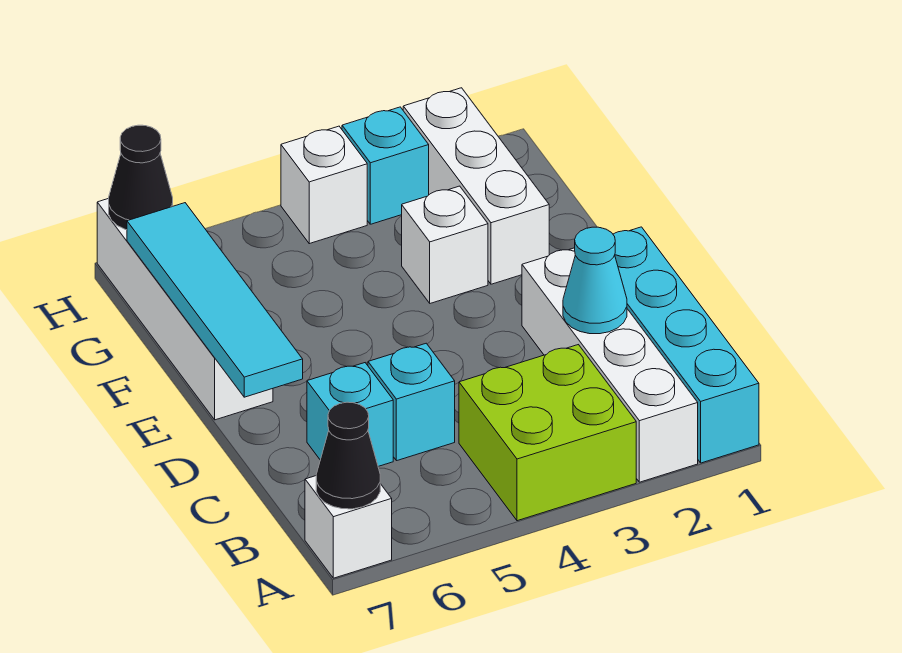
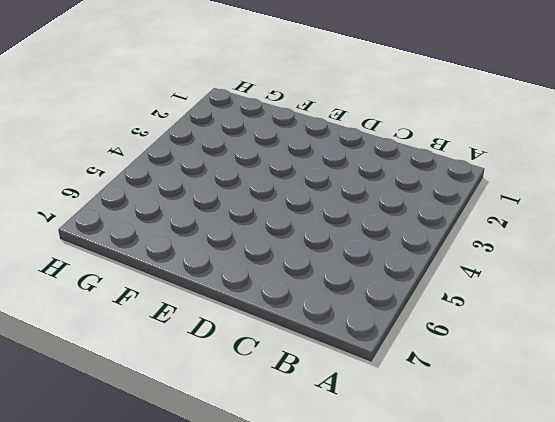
none -> cyan brick A1:D1 level 1
none -> white brick A2:D2 level 1
none -> lime brick A3:B4 level 1

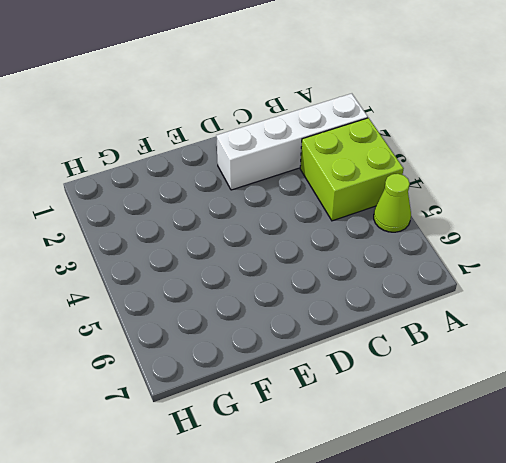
lime cone A5 level 1 -> none
none -> cyan brick A1:D1 level 1
none -> white brick A7 level 1
none -> cyan brick C5 level 1

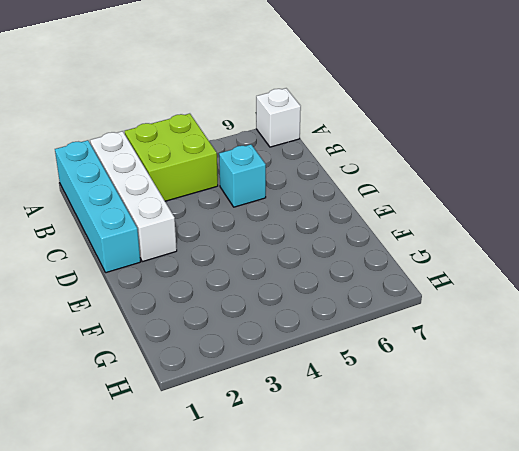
none -> cyan brick C6 level 1
none -> white brick E7:H7 level 1
none -> white brick F2:H2 level 1

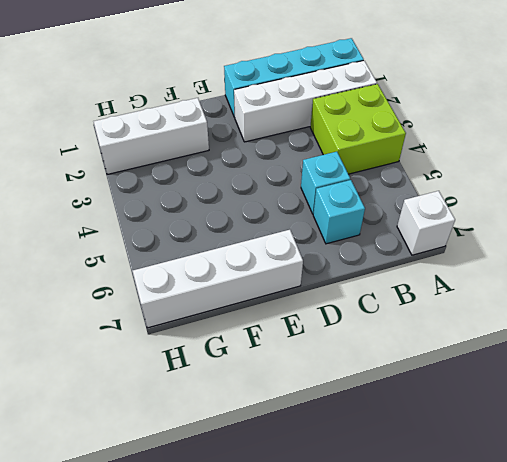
none -> white brick F3 level 1
none -> cyan brick H3 level 1
none -> white brick H4 level 1

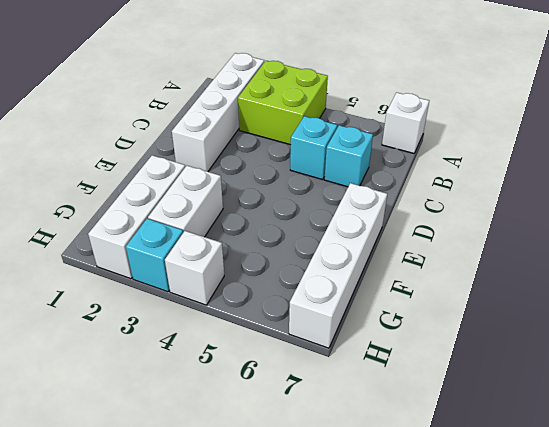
white brick F3:G3 level 1 -> white brick F3 level 1
none -> cyan brick A1:D1 level 1
none -> black cone A7 level 2
none -> cyan cone C2 level 2

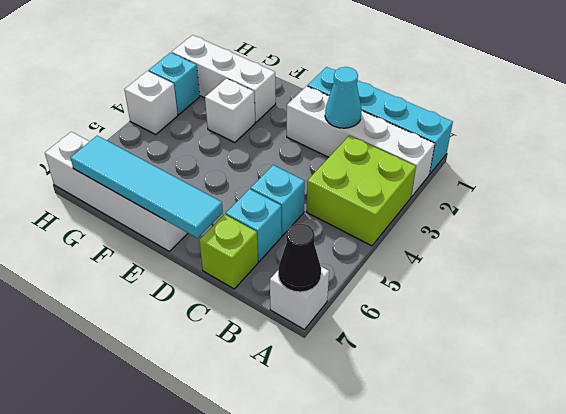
lime brick C7 level 1 -> none
none -> black cone H7 level 2

